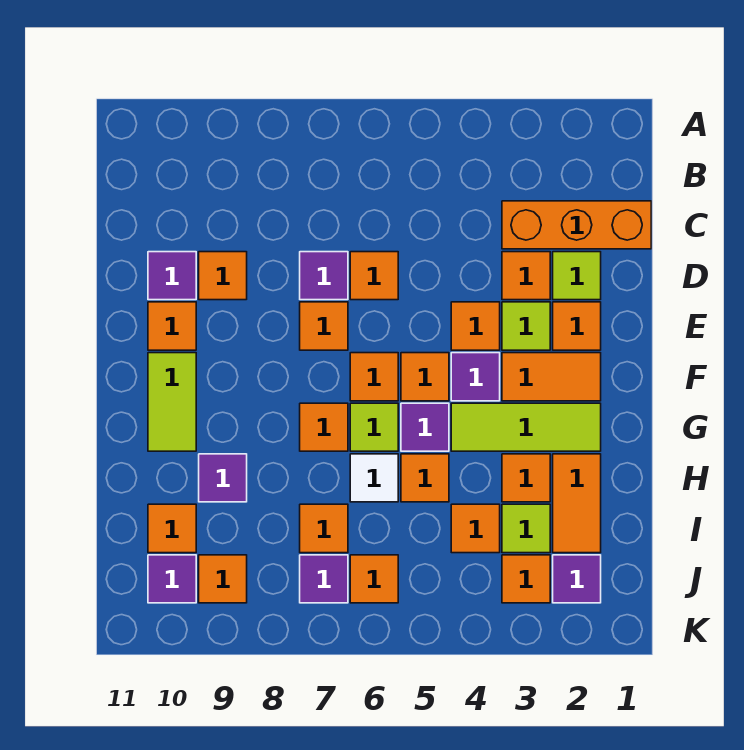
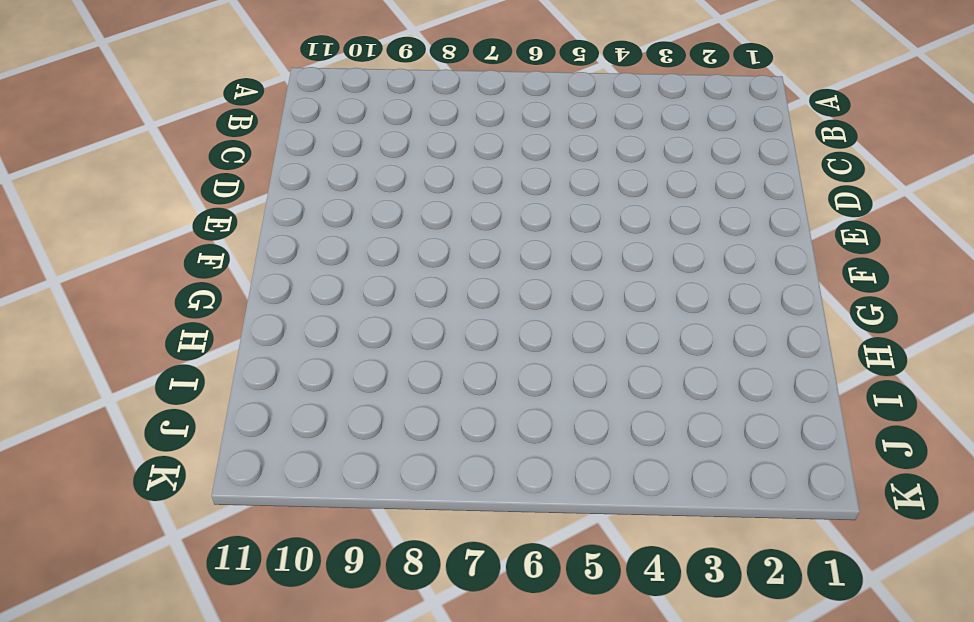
none -> orange brick C1:C3 level 1
none -> lime tile D2 level 1
none -> orange tile D3 level 1
none -> orange tile D6 level 1

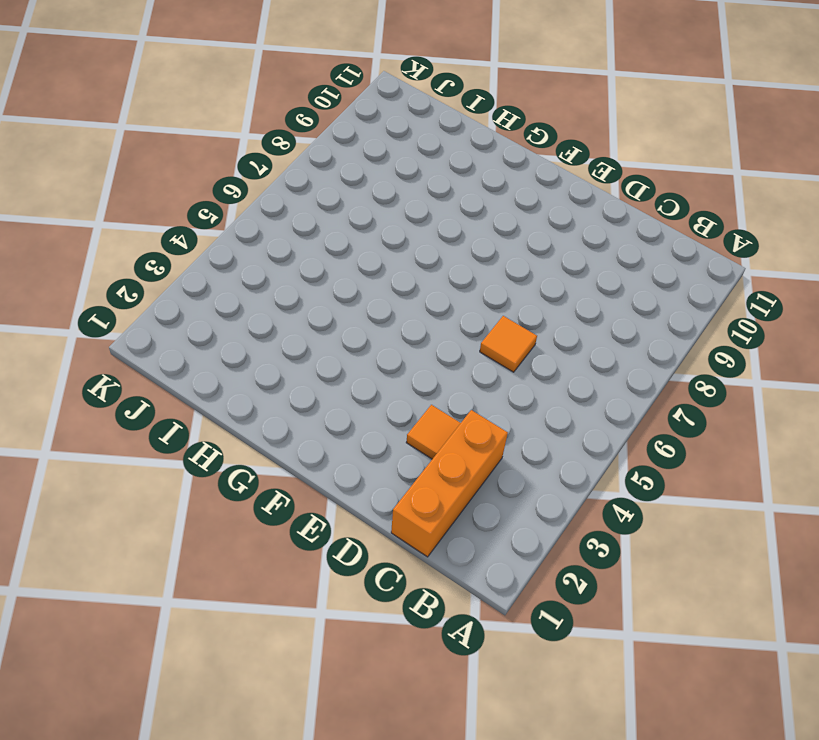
none -> lime tile D2 level 1
none -> purple tile D7 level 1
none -> orange tile D9 level 1
none -> purple tile D10 level 1

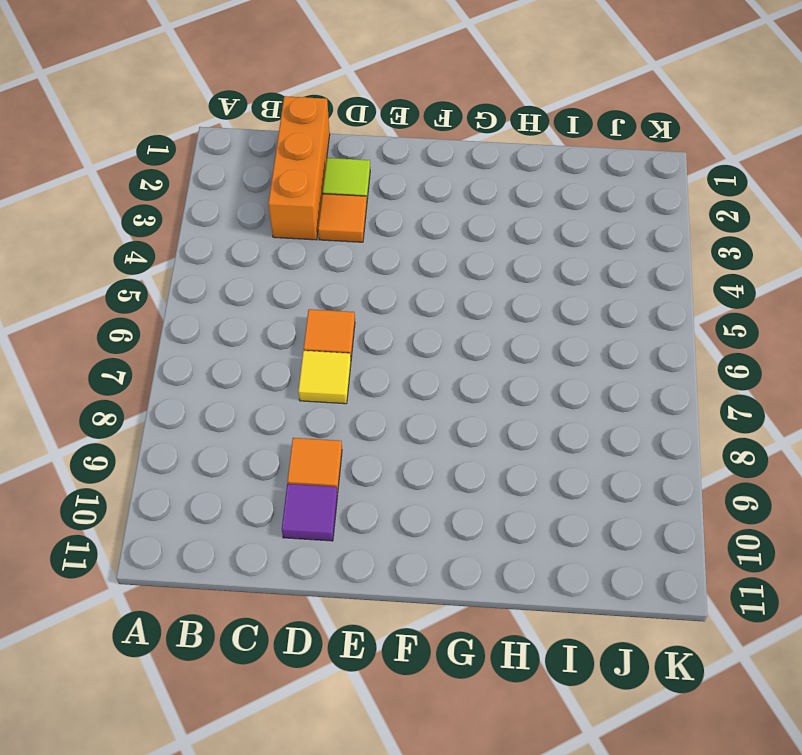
yellow tile D7 level 1 -> purple tile D7 level 1
none -> orange tile E2 level 1
none -> lime tile E3 level 1
none -> orange tile E4 level 1
none -> orange tile E7 level 1

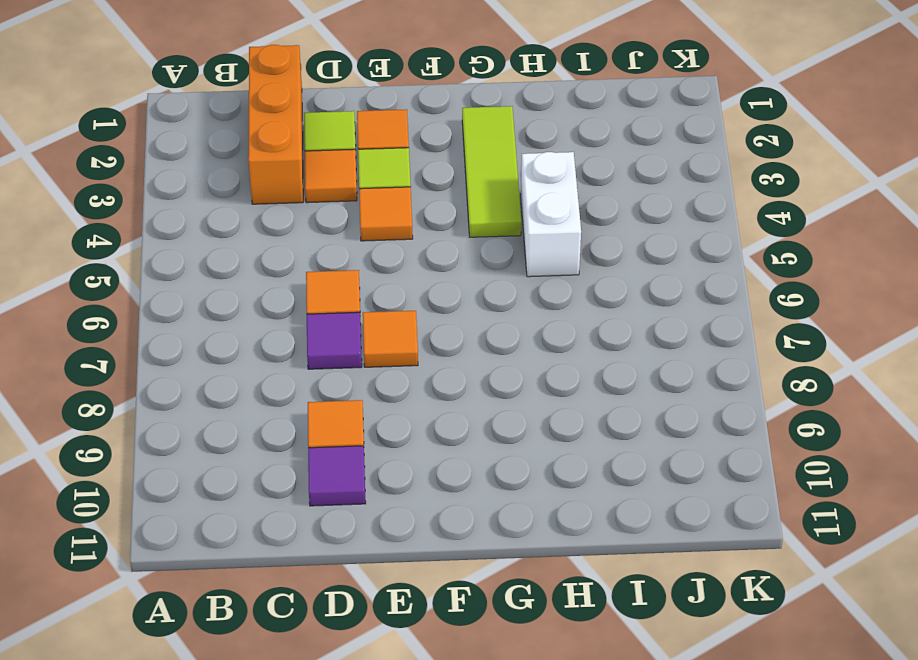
white brick H4:H5 level 1 -> orange tile H5 level 1
none -> orange tile E10 level 1
none -> orange tile F2:F3 level 1
none -> purple tile F4 level 1
none -> orange tile F5 level 1

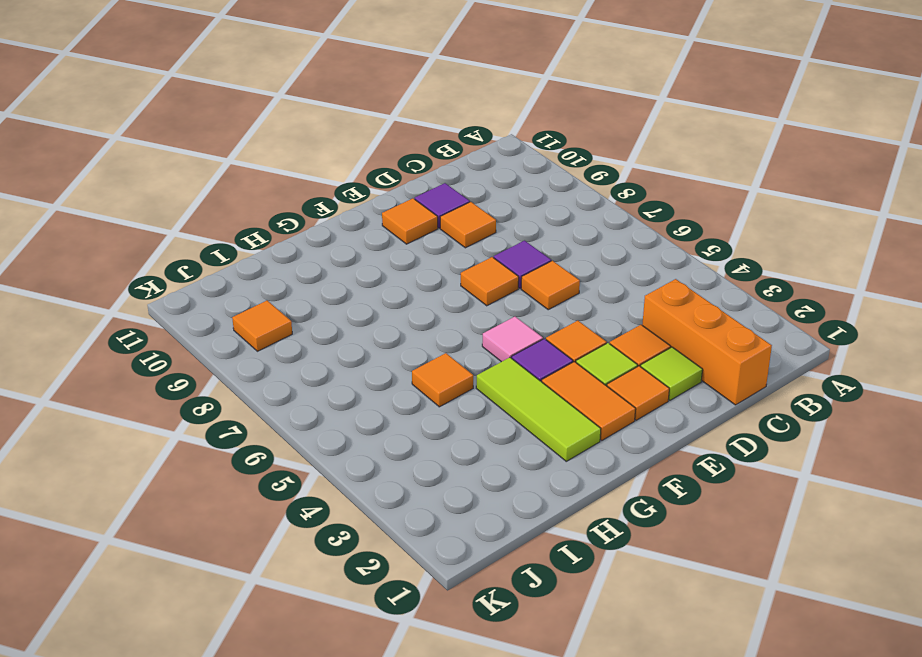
pink tile F5 level 1 -> orange tile F5 level 1
none -> orange tile F6 level 1
none -> lime tile F10:G10 level 1
none -> purple tile G5 level 1
none -> lime tile G6 level 1

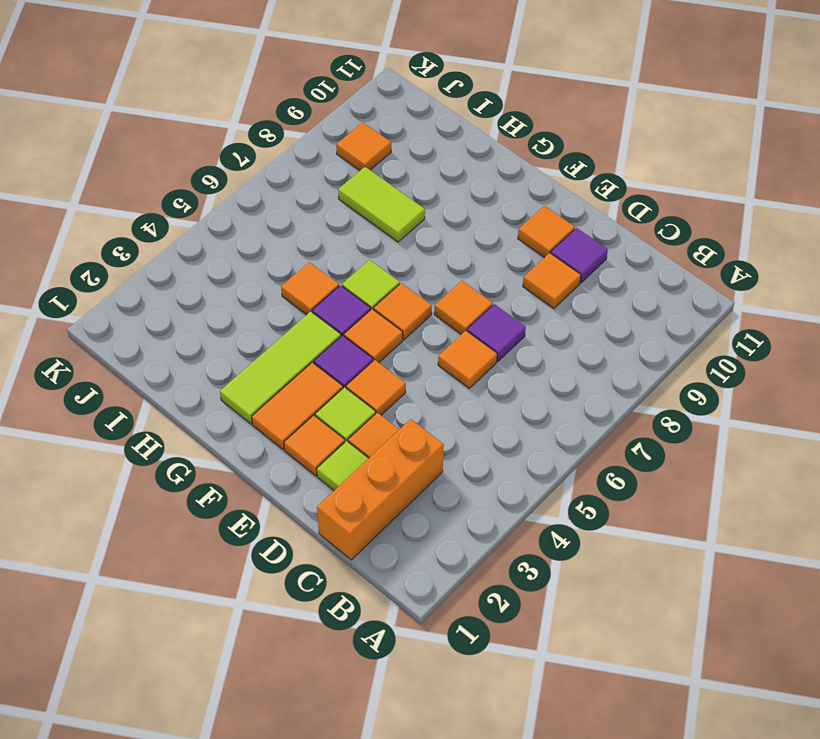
lime tile H8:I8 level 1 -> lime tile F10:G10 level 1
none -> orange tile G7 level 1
none -> orange tile H2:I2 level 1
none -> orange tile H3 level 1
none -> white tile H6 level 1

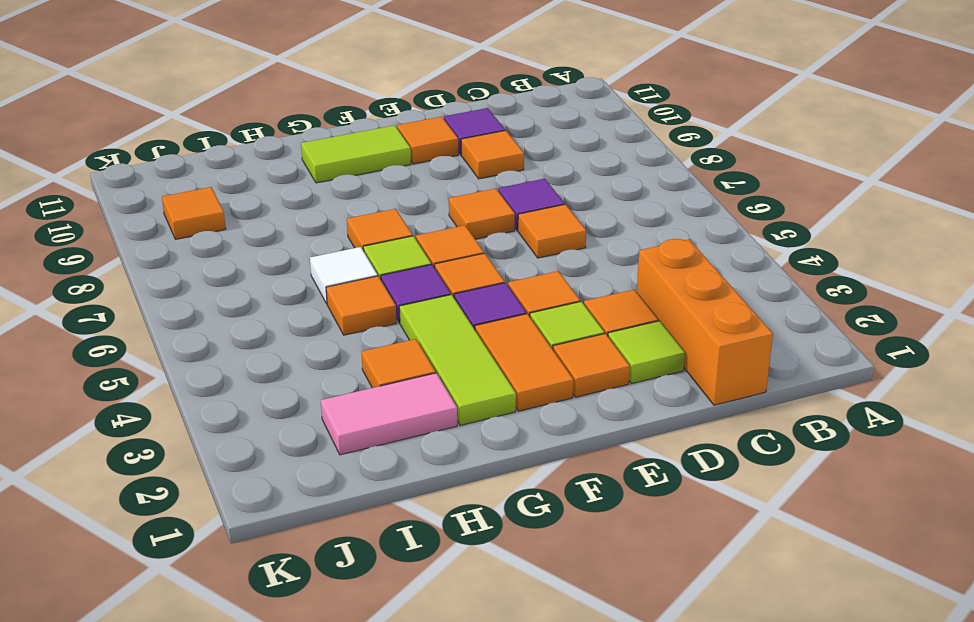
pink tile H2:I2 level 1 -> orange tile H2:I2 level 1
none -> purple tile H9 level 1
none -> lime tile I3 level 1
none -> orange tile I4 level 1
none -> orange tile I7 level 1

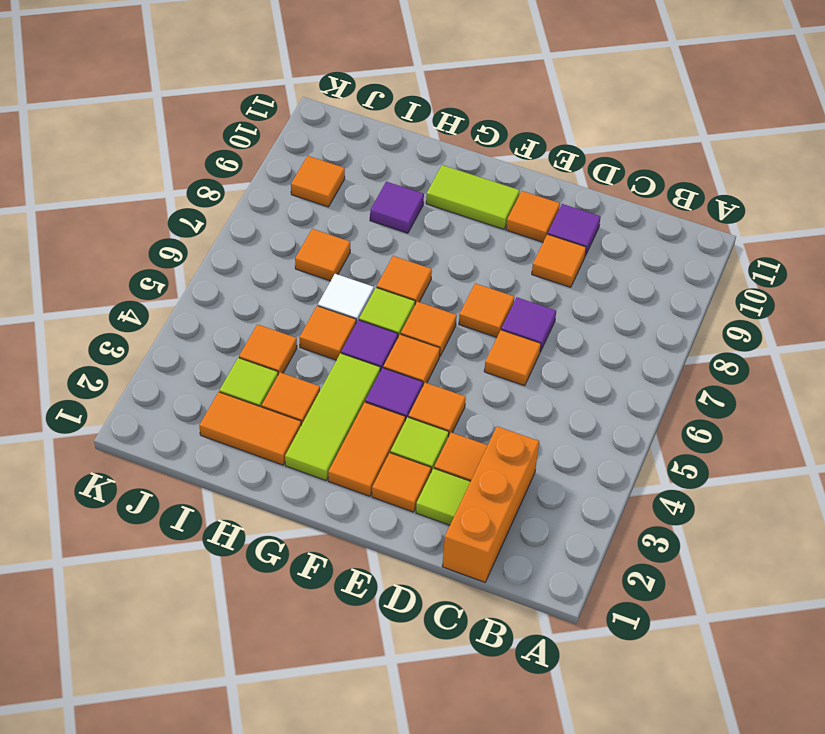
none -> orange tile I10 level 1
none -> purple tile J2 level 1
none -> orange tile J3 level 1
none -> orange tile J6 level 1

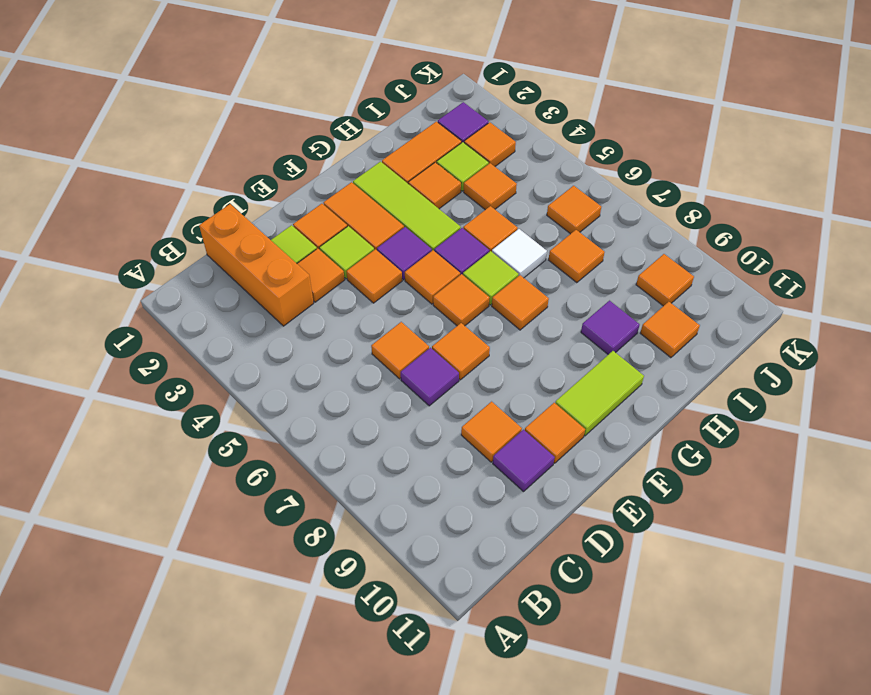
none -> purple tile J7 level 1
none -> purple tile J10 level 1

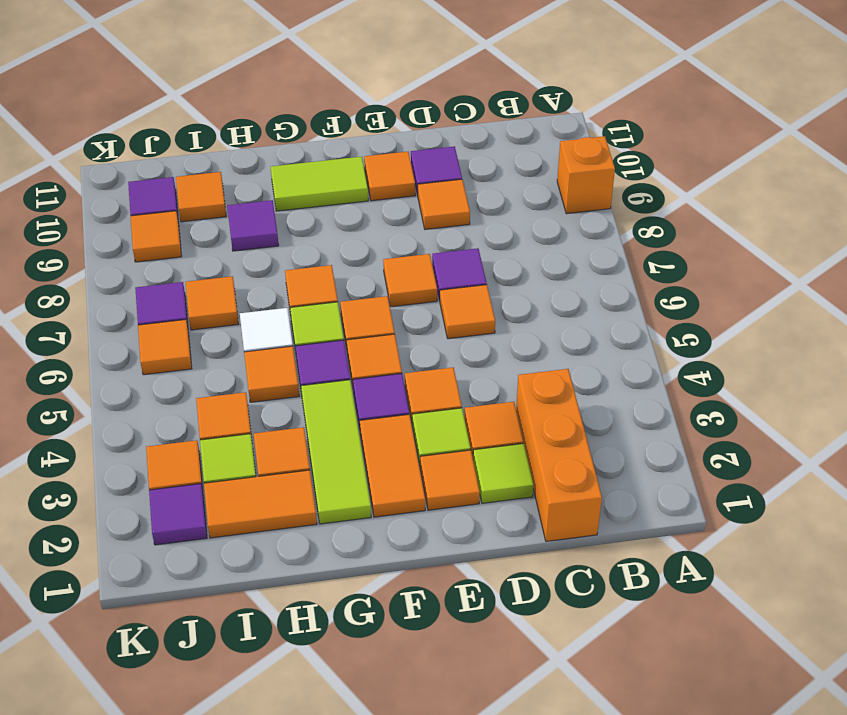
orange brick A9 level 1 -> none

